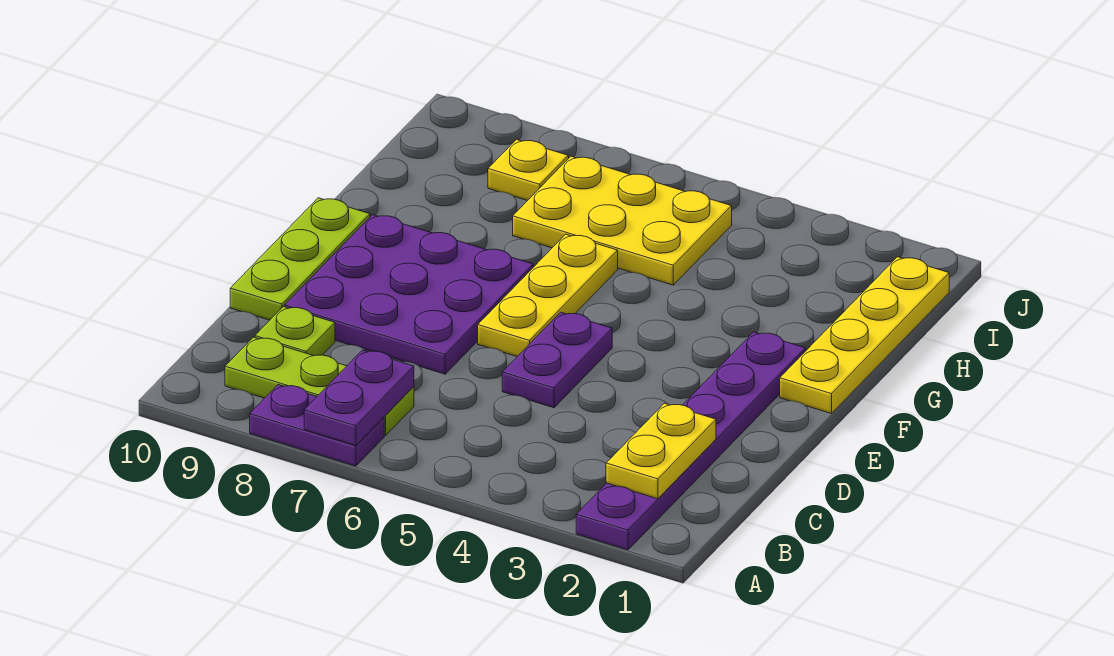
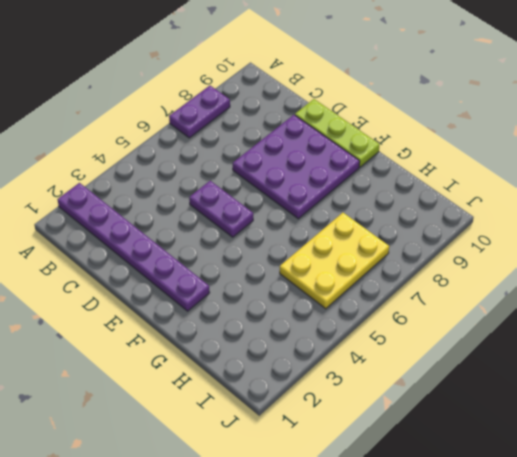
none -> lime plate B7:B9 level 1
none -> lime plate C9 level 1
none -> yellow plate E6:G6 level 1

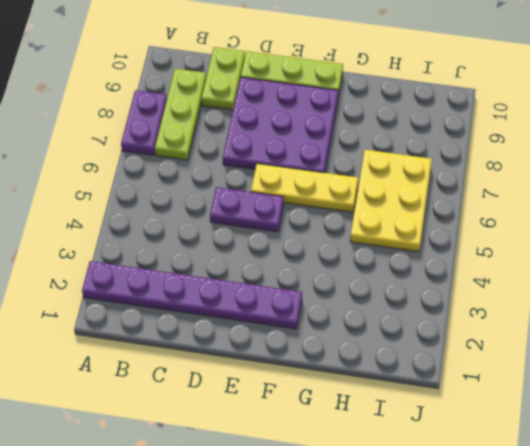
lime plate C9:C10 level 1 -> lime plate C9 level 1
none -> yellow plate F1:I1 level 1
none -> yellow plate I8 level 1
none -> purple plate A7:B7 level 2

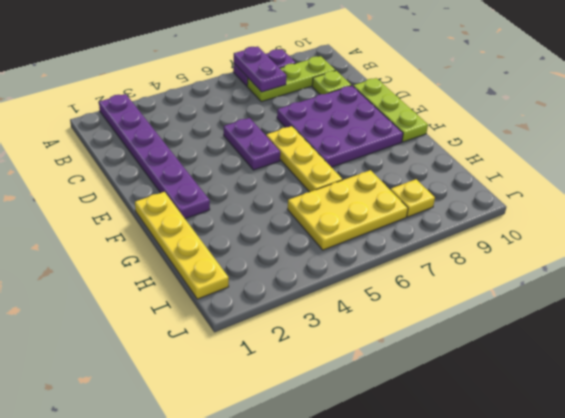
none -> yellow plate B2:C2 level 2

